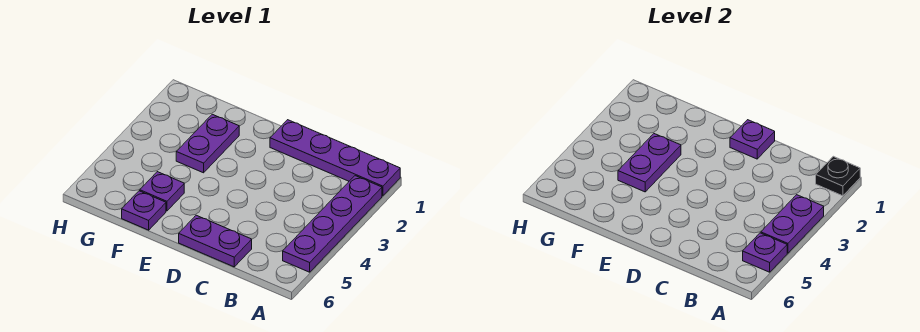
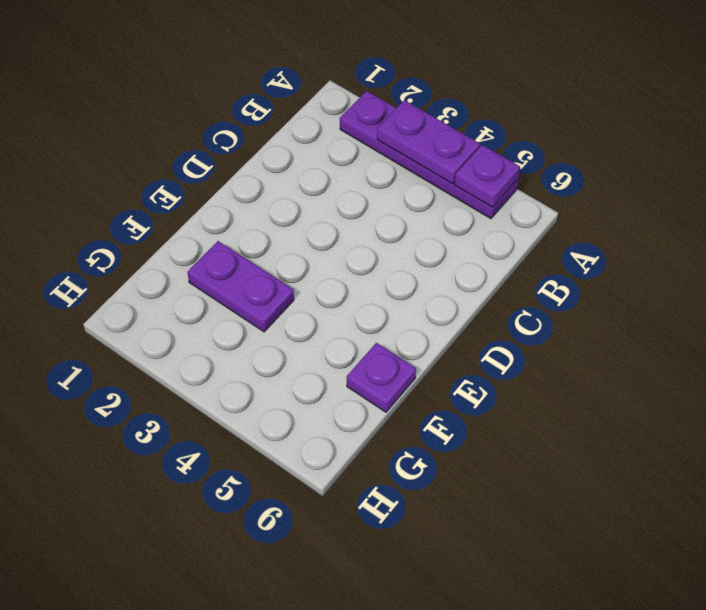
none -> purple plate A1:D1 level 1
none -> purple plate C6:D6 level 1

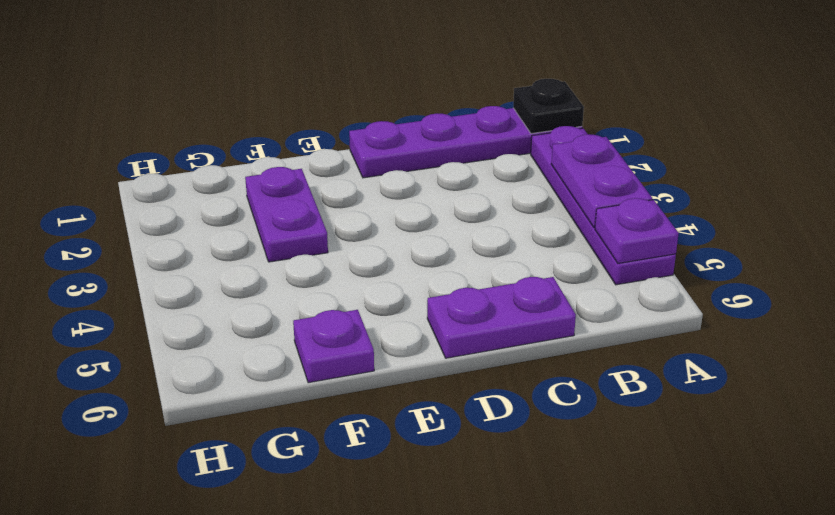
none -> purple plate F5 level 1
none -> purple plate D1 level 2

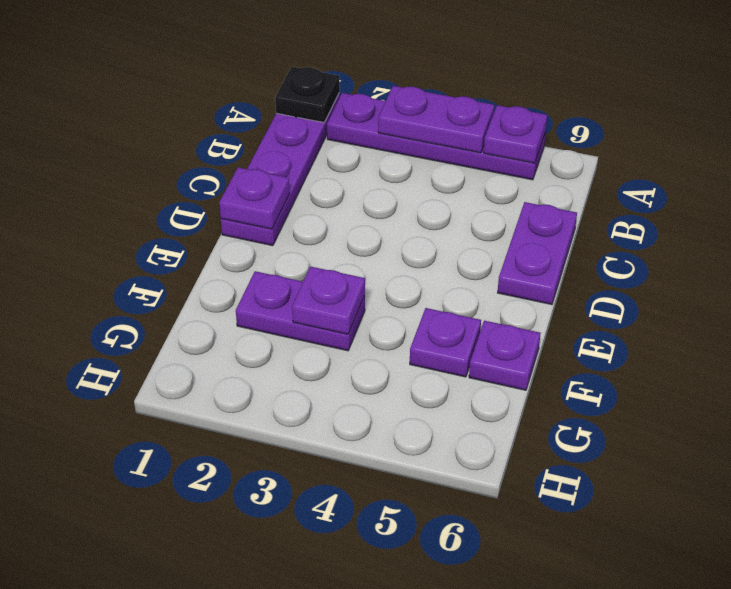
purple plate F3 level 2 -> purple plate F3:F4 level 2

